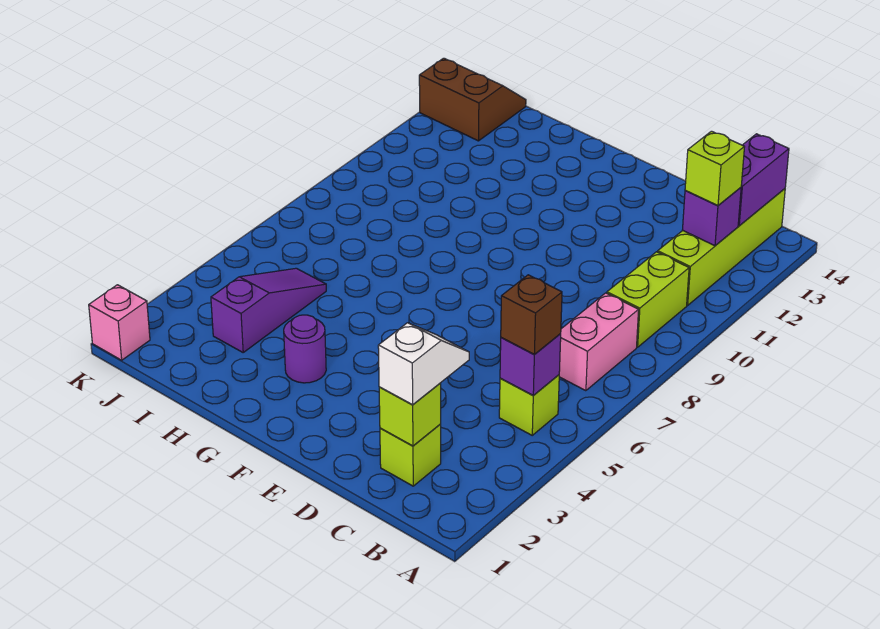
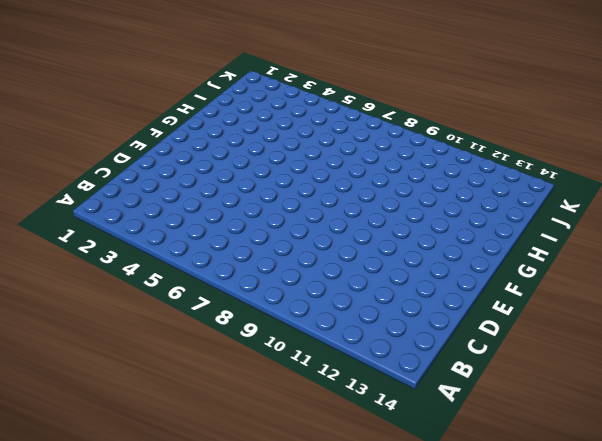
none -> lime brick B5 level 1
none -> pink brick B7:B8 level 1
none -> lime brick B9:B10 level 1

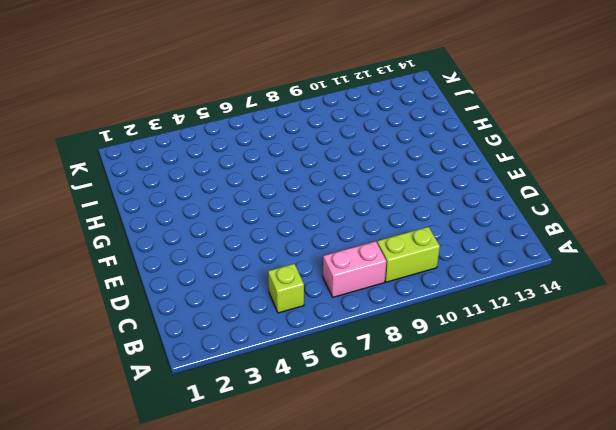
none -> lime brick B11:B14 level 1
none -> lime brick C2 level 1
none -> purple round brick G3 level 1

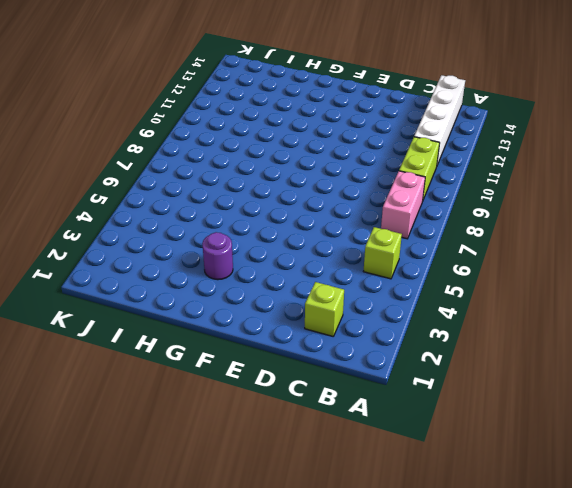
white brick B11:B14 level 1 -> lime brick B11:B14 level 1
none -> purple slope I3:I5 level 1 top 3
none -> brown slope J13:K14 level 1 top 13
none -> pink brick K1 level 1

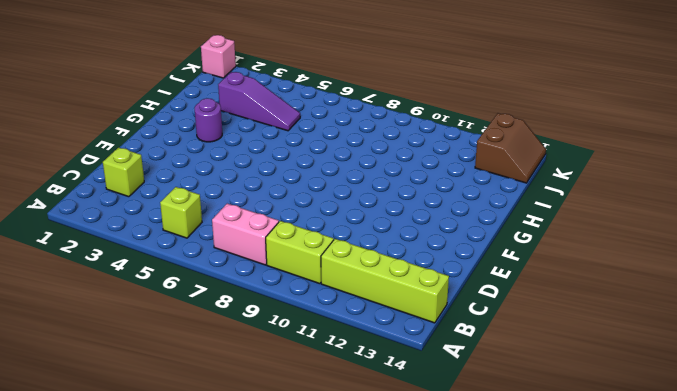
none -> purple brick B5 level 2
none -> purple brick B12 level 2
none -> purple brick B13:B14 level 2

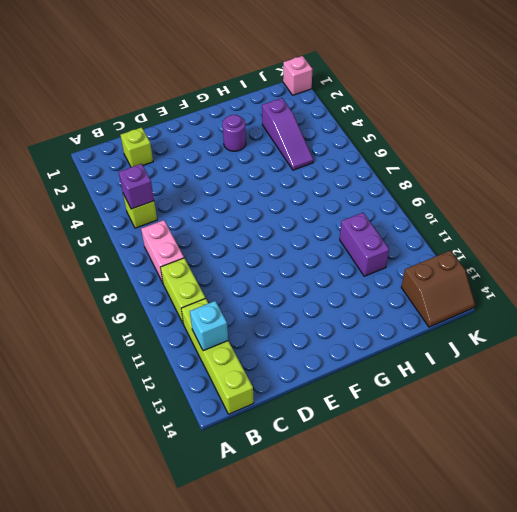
cyan brick B12 level 2 -> purple brick B12 level 2
purple brick I10:I11 level 1 -> purple brick B13:B14 level 2
none -> lime brick C2 level 2
none -> brown brick B5 level 3
none -> lime brick B12 level 3

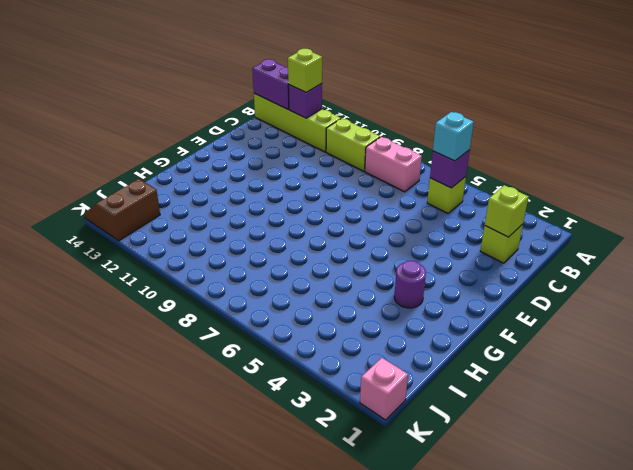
cyan brick B5 level 3 -> brown brick B5 level 3
none -> purple slope I3:I5 level 1 top 3
none -> white slope C2:C3 level 3 top 2

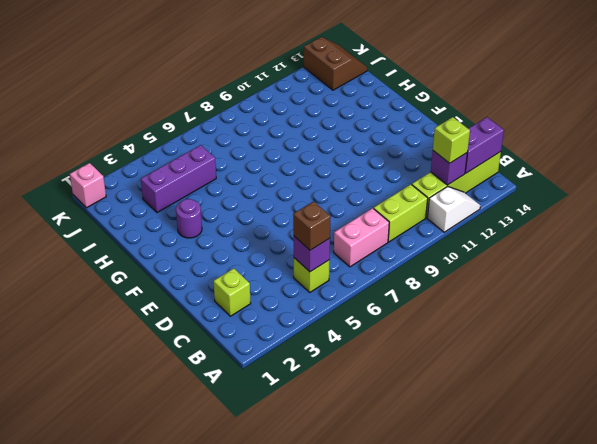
white slope A11:A12 level 1 top 11 -> white slope C2:C3 level 3 top 2
purple brick I3:I5 level 1 -> purple slope I3:I5 level 1 top 3
none -> lime brick C2 level 2

